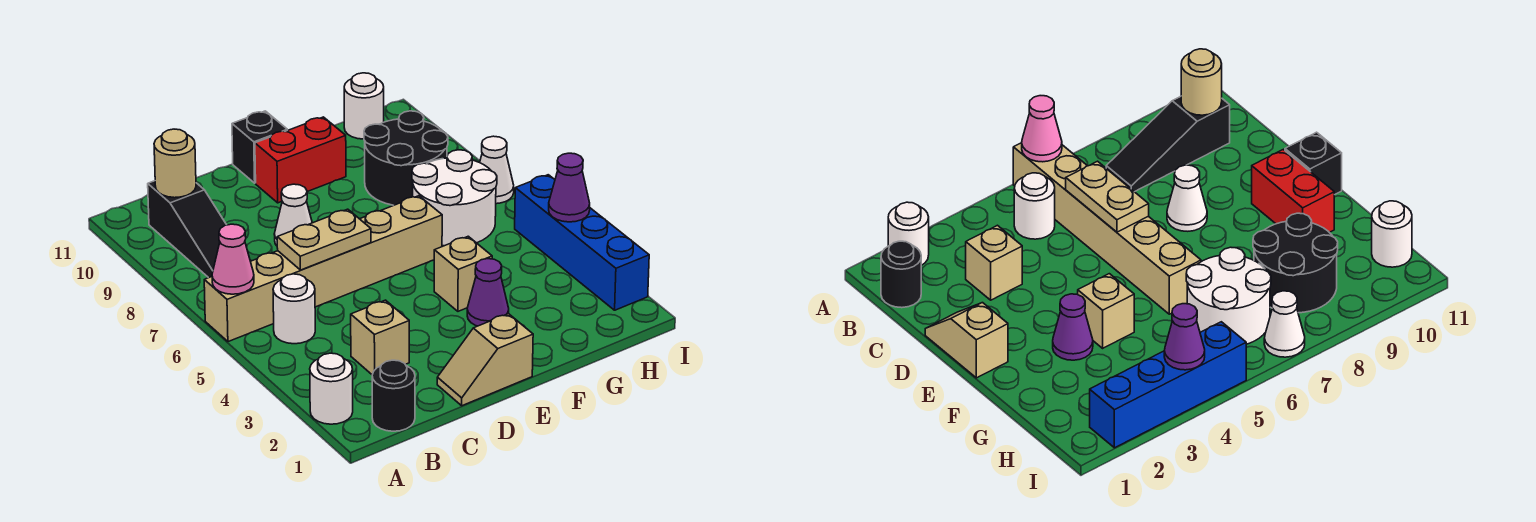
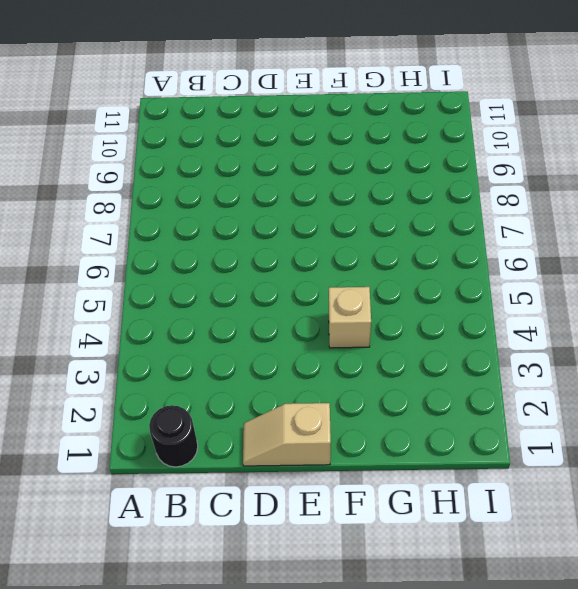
none -> white round brick A2 level 1
none -> tan brick A6:F6 level 1
none -> white round brick B5 level 1

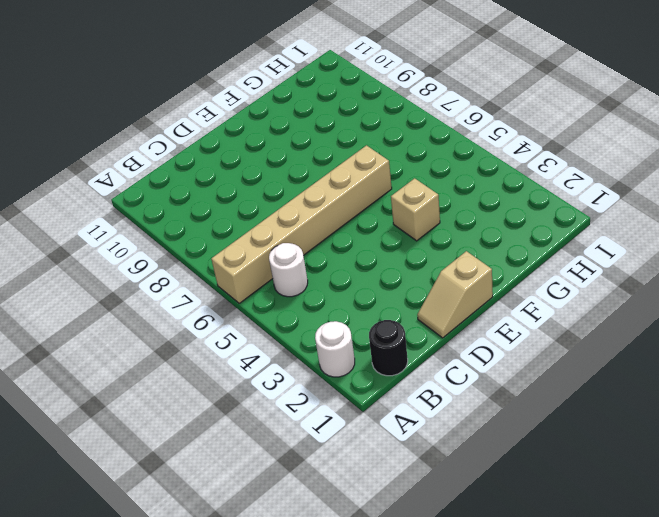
none -> black slope B8:B10 level 1 top 10
none -> tan brick C3 level 1
none -> white cone D8 level 1

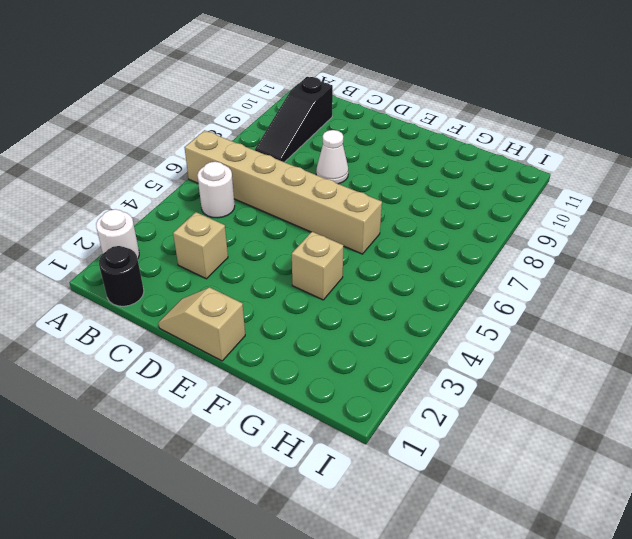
none -> red brick E10:F10 level 1
none -> black brick E11 level 1
none -> purple cone F3 level 1

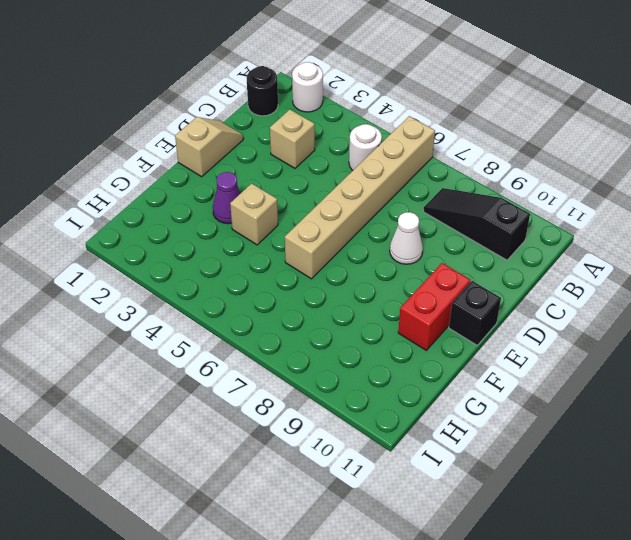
none -> white round brick G6:H7 level 1
none -> black round brick G8:H9 level 1
none -> white round brick H11 level 1

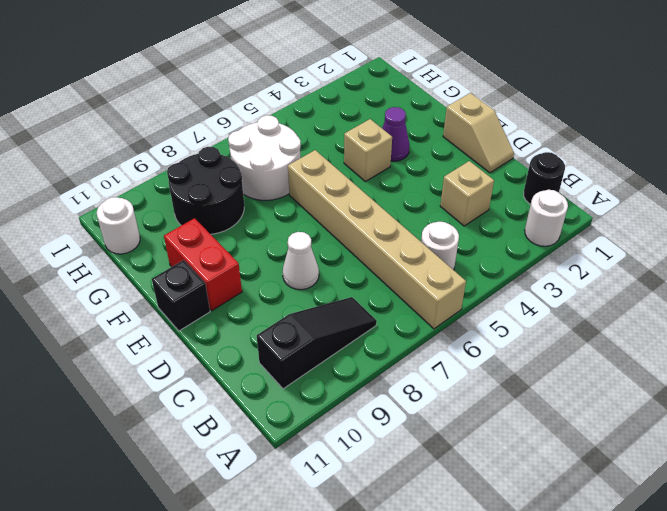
none -> blue brick I2:I5 level 1
none -> white cone I7 level 1
none -> pink cone A6 level 2

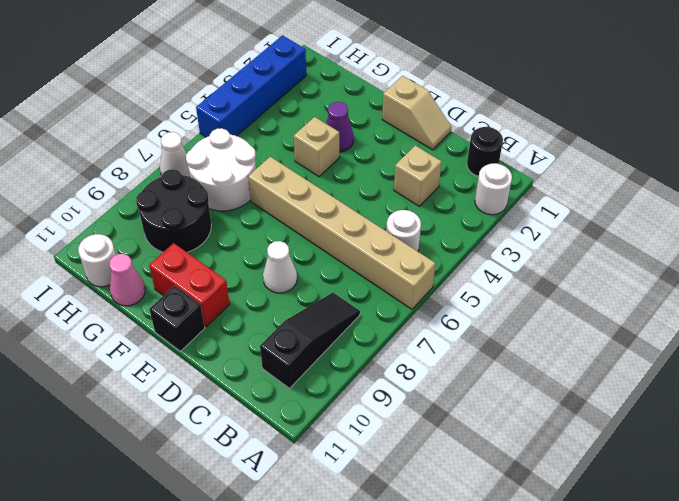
pink cone G11 level 1 -> pink cone A6 level 2
none -> tan round brick B10 level 2
none -> tan plate C6:D6 level 2
none -> purple cone I4 level 2

